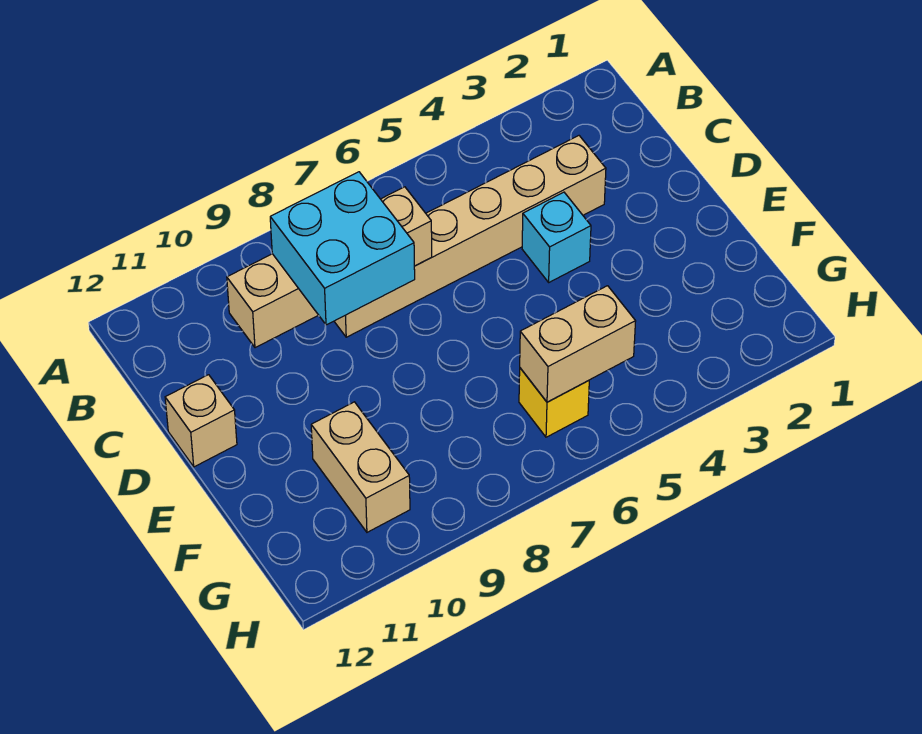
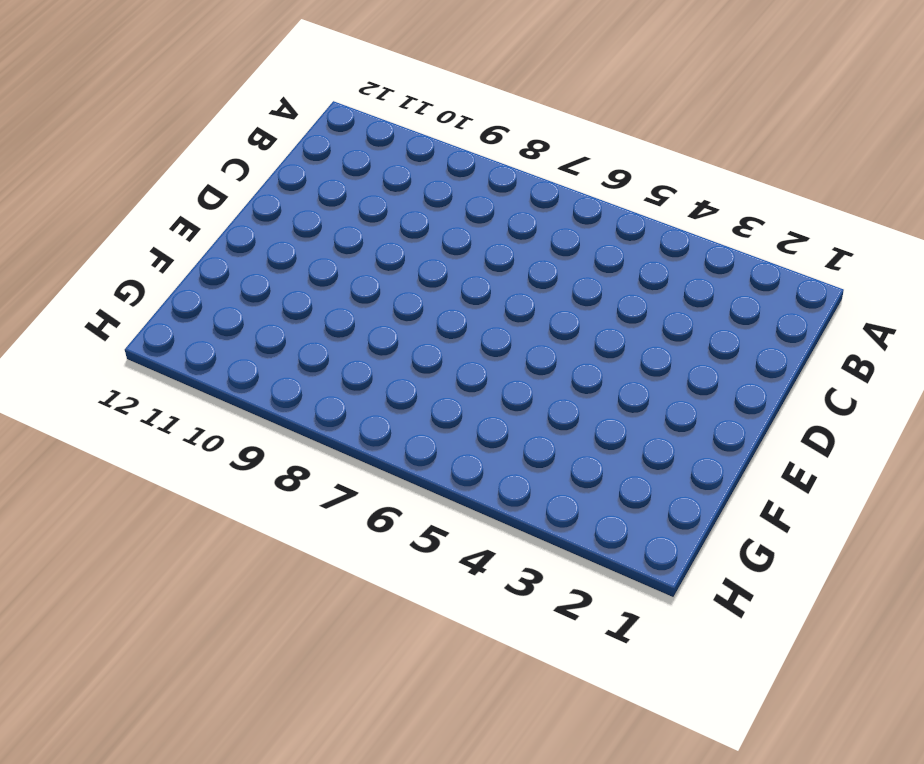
none -> tan brick C3:C8 level 1
none -> cyan brick D4 level 1

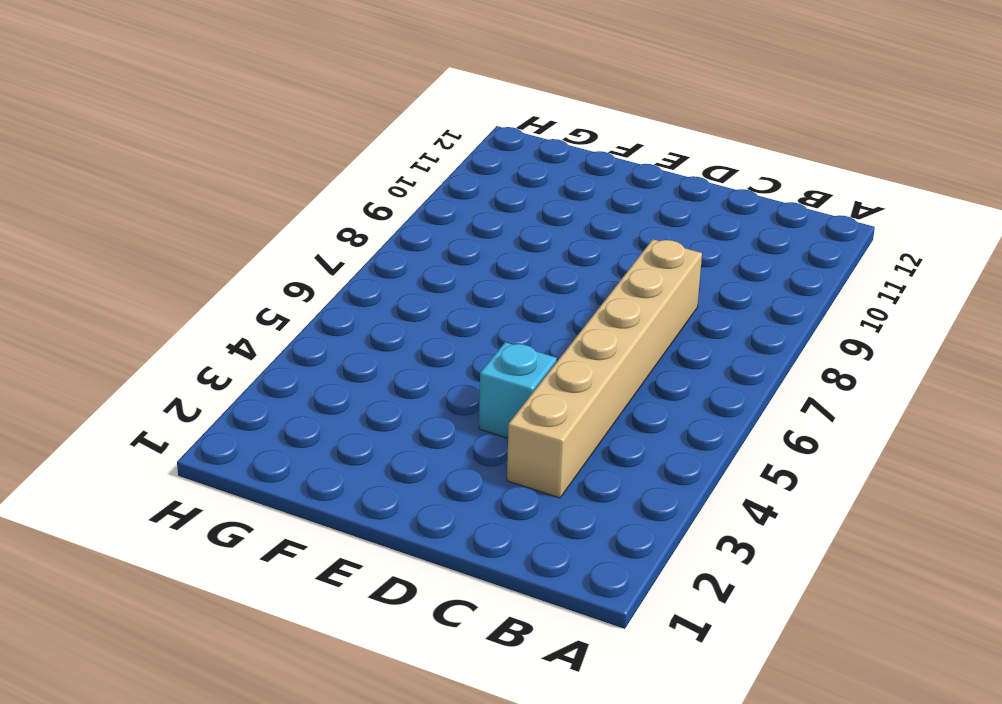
none -> tan brick D12 level 1
none -> tan brick F10:G10 level 1

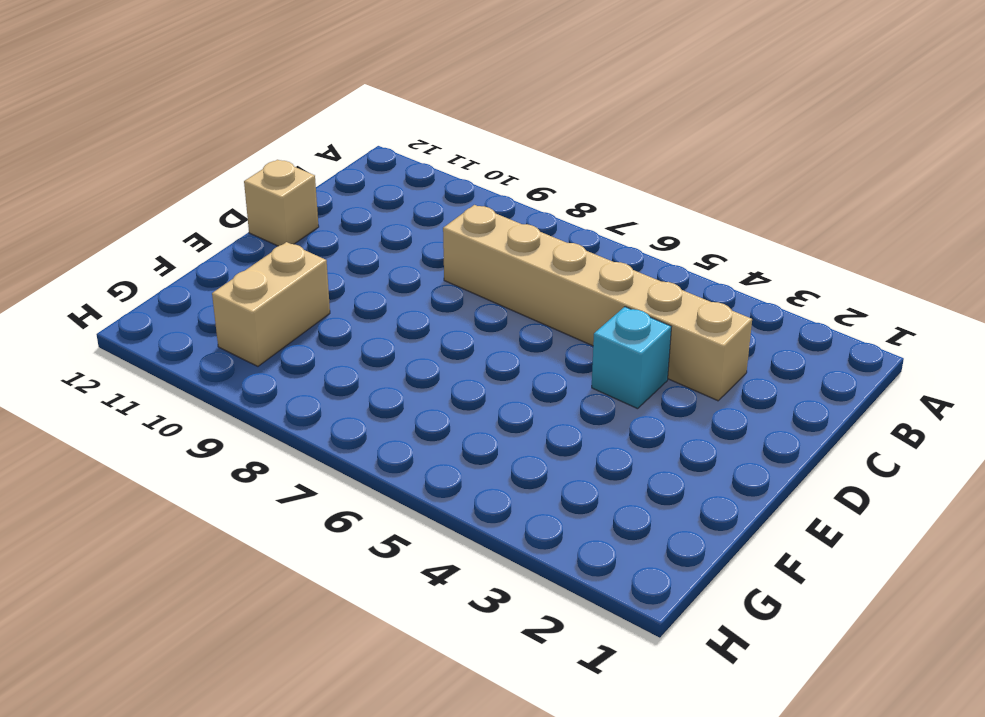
none -> yellow brick G6 level 1
none -> tan brick C7:C10 level 2

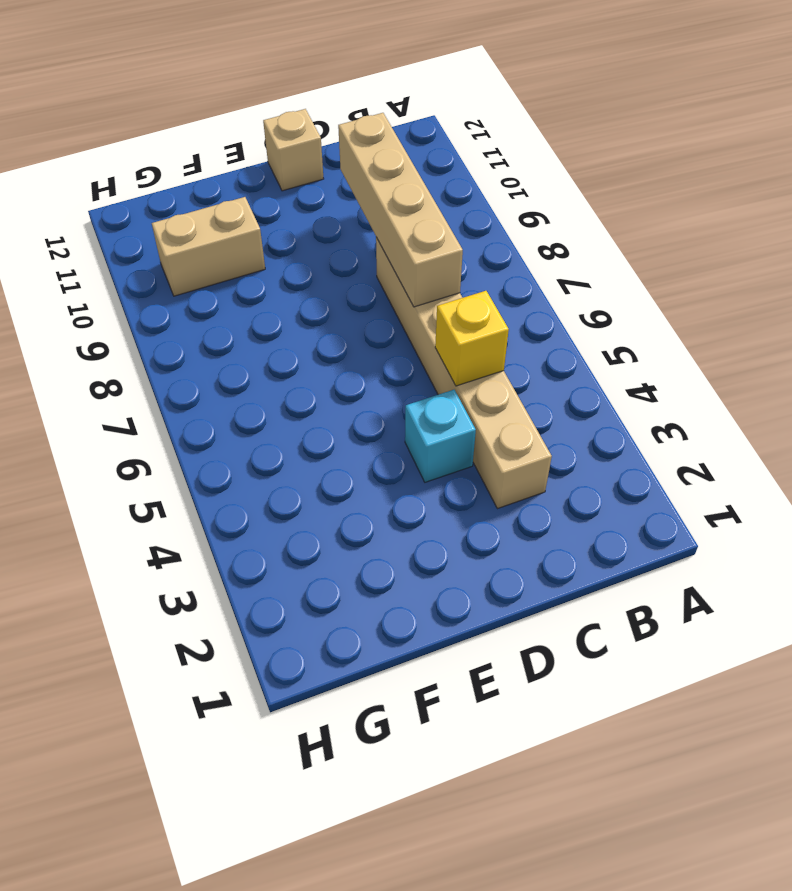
yellow brick C5 level 2 -> yellow brick G6 level 1
none -> tan brick G5:G6 level 2
none -> cyan brick C8:D9 level 3

